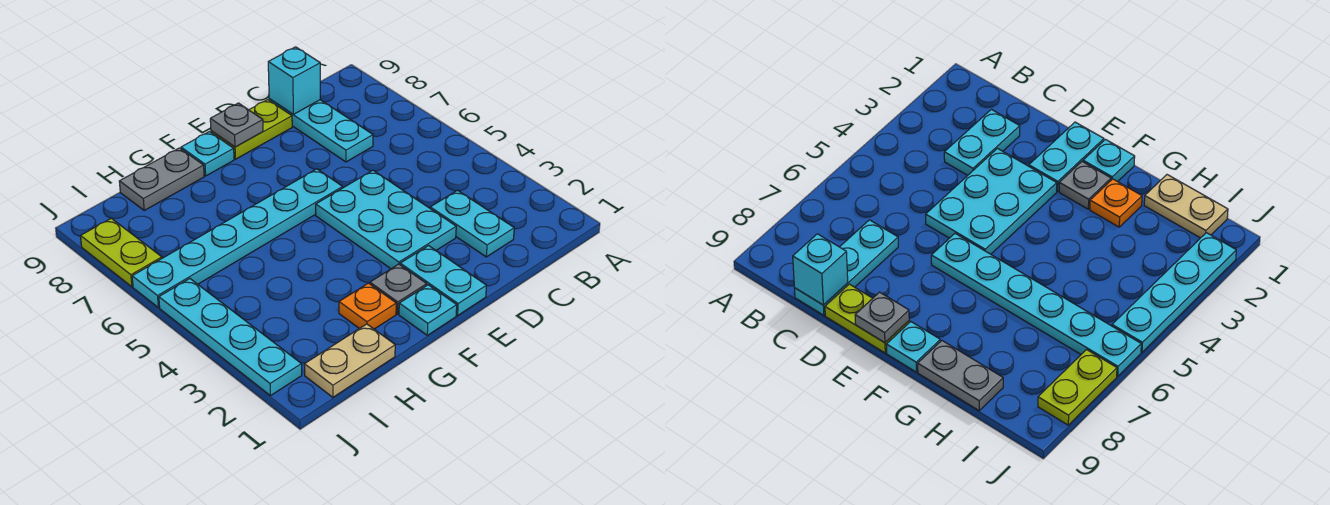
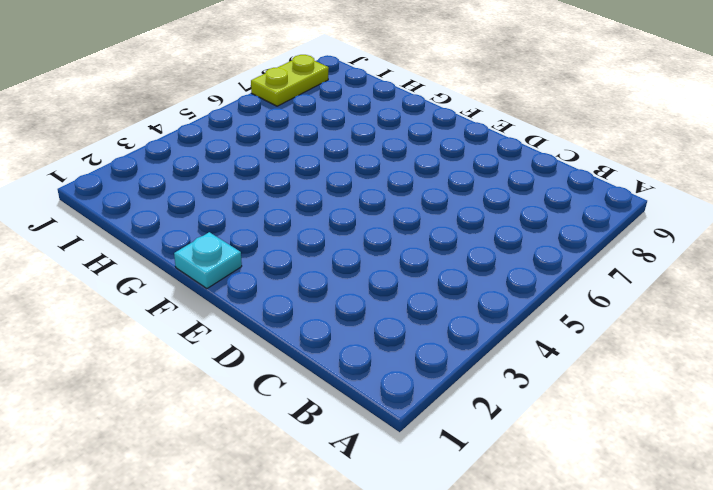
none -> cyan plate C2:C3 level 1
none -> cyan plate C7:C9 level 1
none -> cyan plate D3:E5 level 1

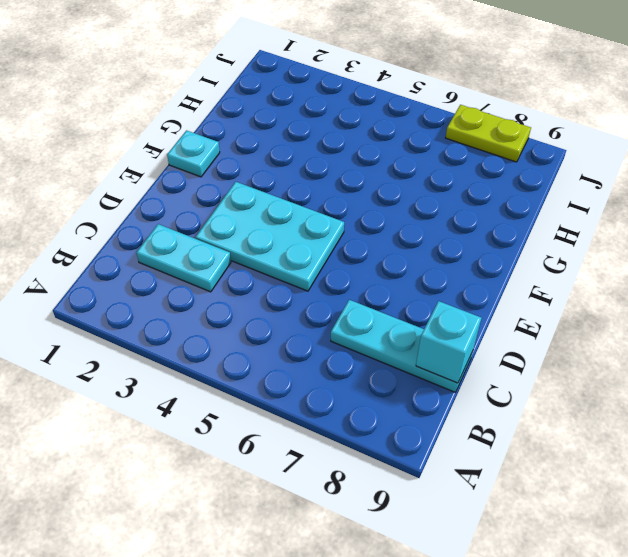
none -> lime plate D9:E9 level 1
none -> cyan plate E1:E2 level 1
none -> cyan plate E6:J6 level 1

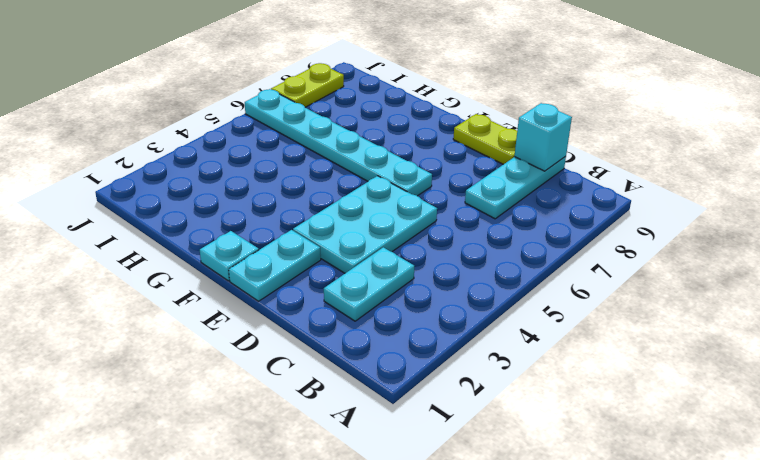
none -> grey plate F2 level 1
none -> cyan plate F9 level 1
none -> orange plate G2 level 1

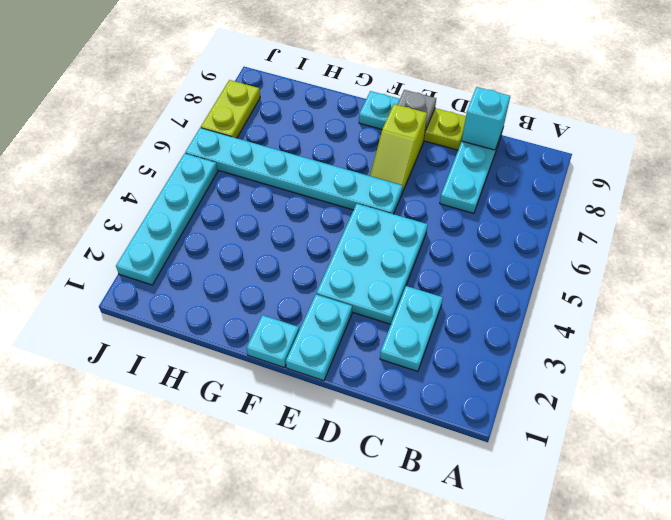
lime slope E7:E8 level 1 top 8 -> none
none -> grey plate F2 level 1
none -> orange plate G2 level 1
none -> grey plate G9:H9 level 1

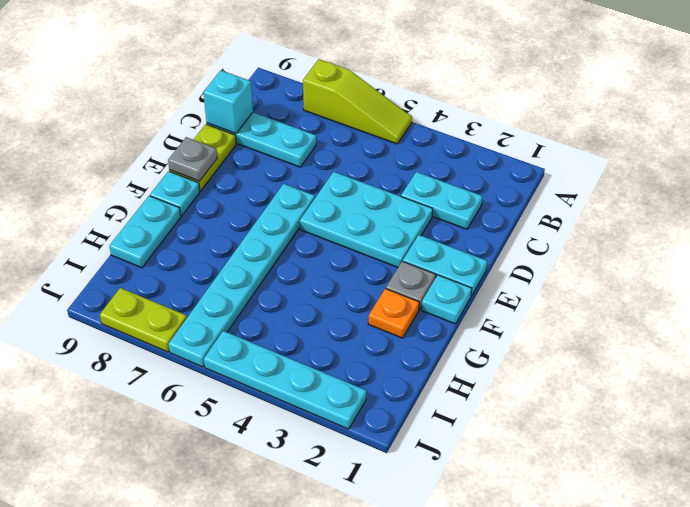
lime slope A5:A7 level 1 top 7 -> none
cyan plate G9:H9 level 1 -> grey plate G9:H9 level 1
none -> tan plate H1:I1 level 1

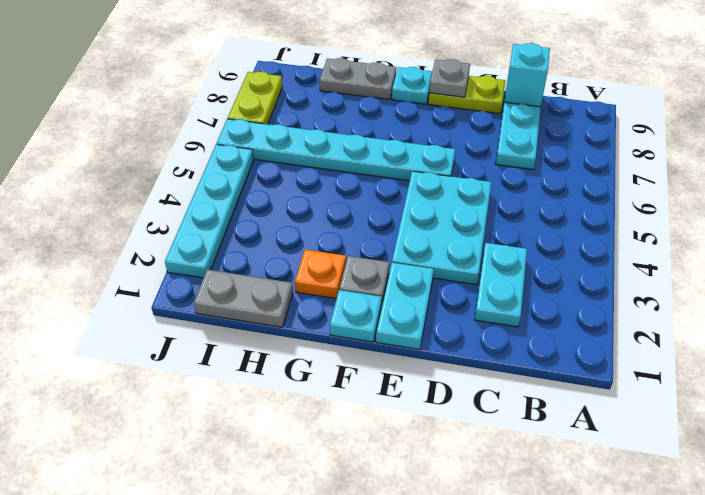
grey plate H1:I1 level 1 -> tan plate H1:I1 level 1

